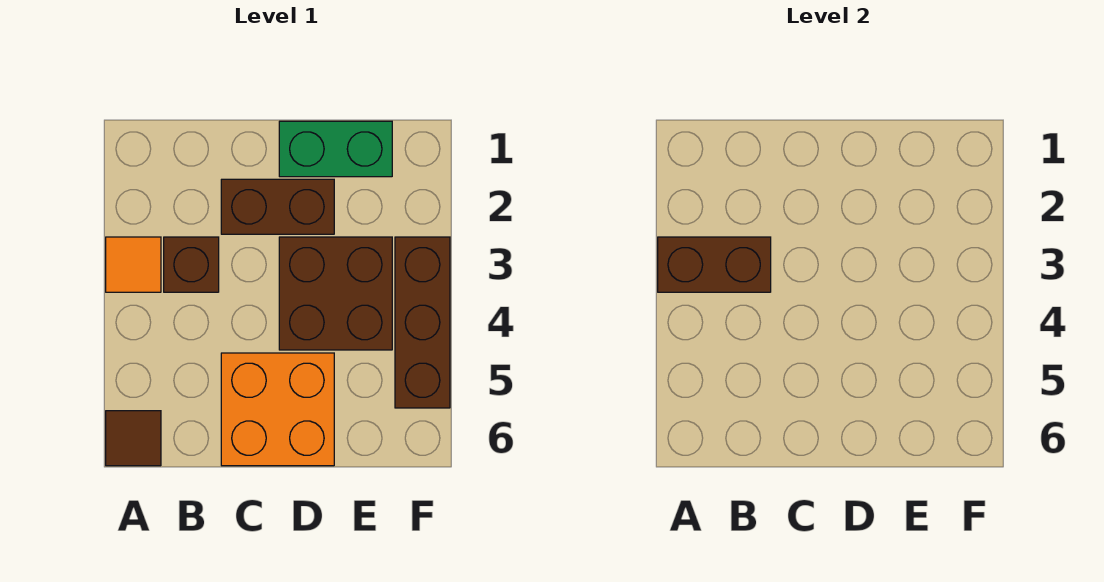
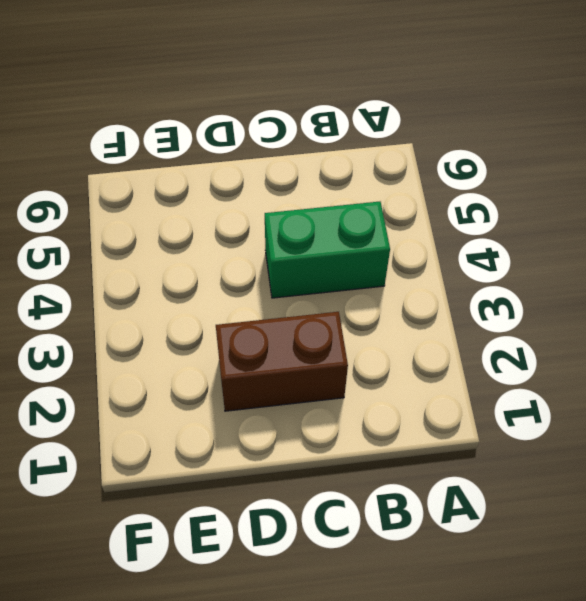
green brick B4:C4 level 1 -> green brick D1:E1 level 1
none -> orange tile A3 level 1
none -> brown tile A6 level 1

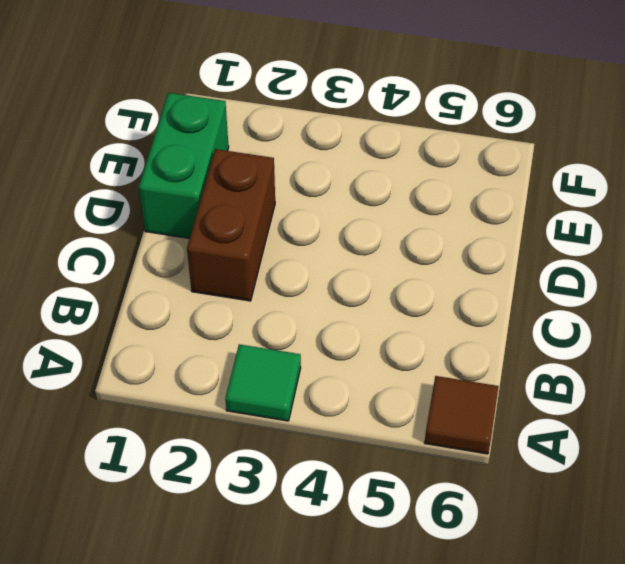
green tile A3 level 1 -> orange tile A3 level 1
none -> brown brick B3 level 1
none -> orange brick C5:D6 level 1

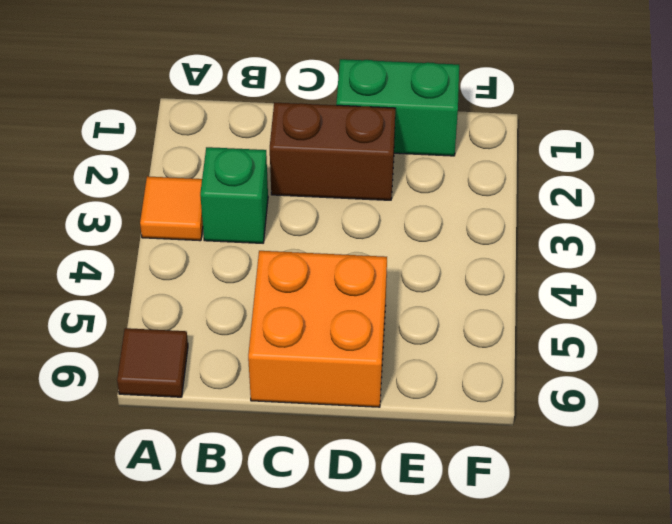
green brick B3 level 1 -> brown brick B3 level 1
none -> brown brick D3:E4 level 1
none -> brown brick F3:F5 level 1

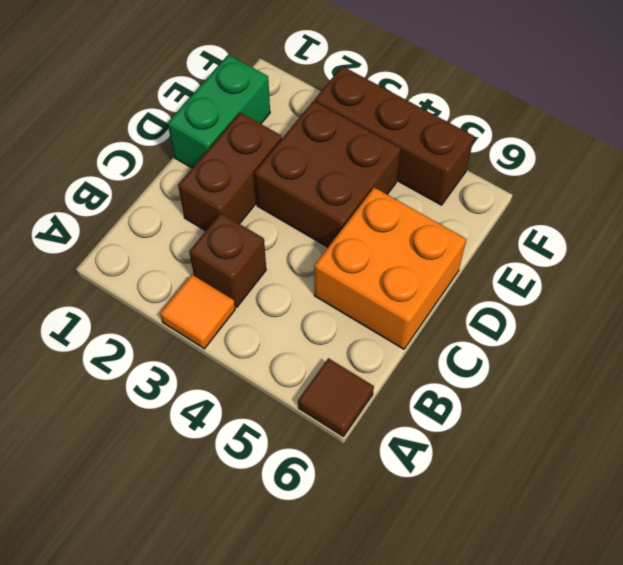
none -> brown brick A3:B3 level 2

